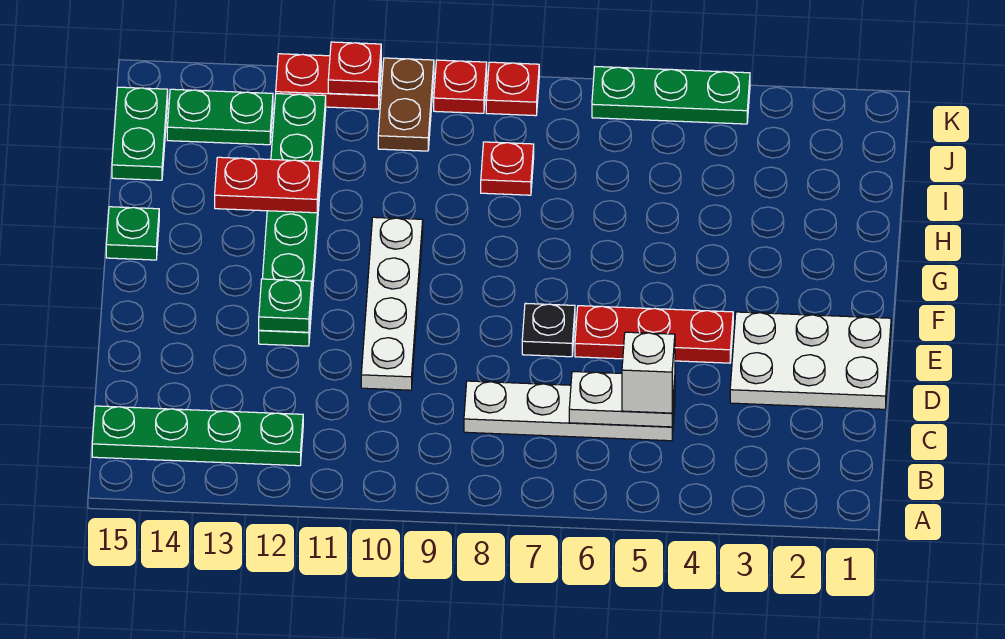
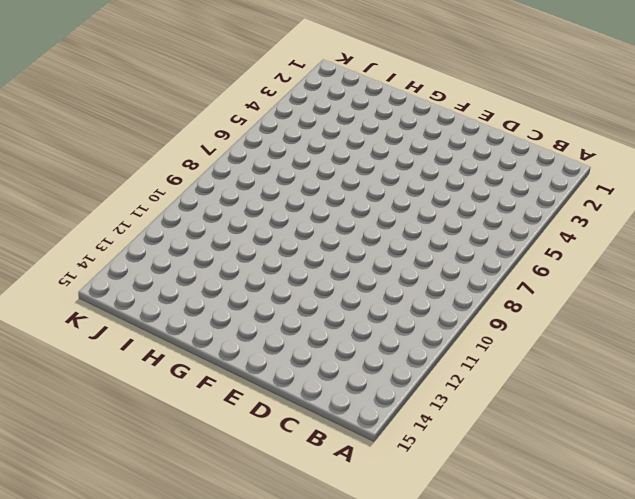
none -> green plate B12:B15 level 1
none -> white plate C5:C8 level 1
none -> white plate D1:E3 level 1

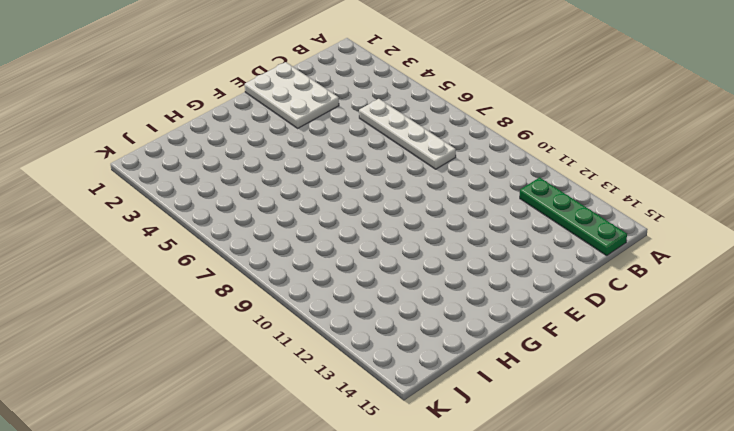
none -> white plate D10:G10 level 1
none -> red plate E4:E6 level 1
none -> black plate E7 level 1

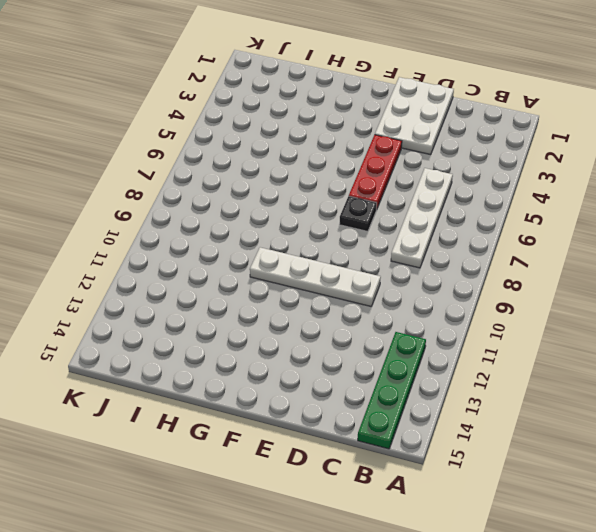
none -> green plate E12:J12 level 1
none -> green plate G15 level 1
none -> red plate I8 level 1

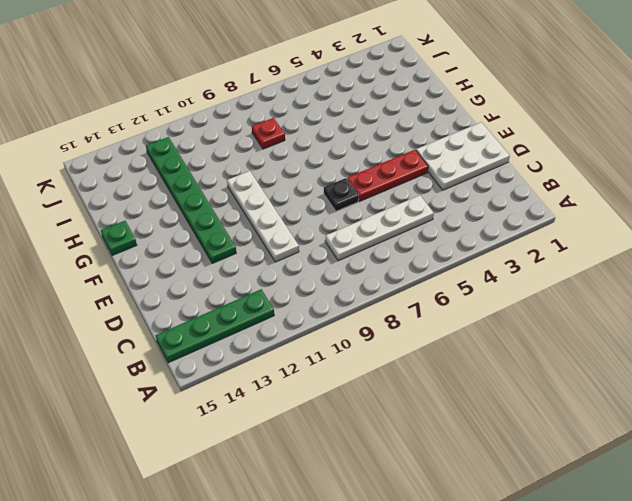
none -> green plate I15:J15 level 1
none -> brown plate J10:K10 level 1
none -> green plate J13:J14 level 1

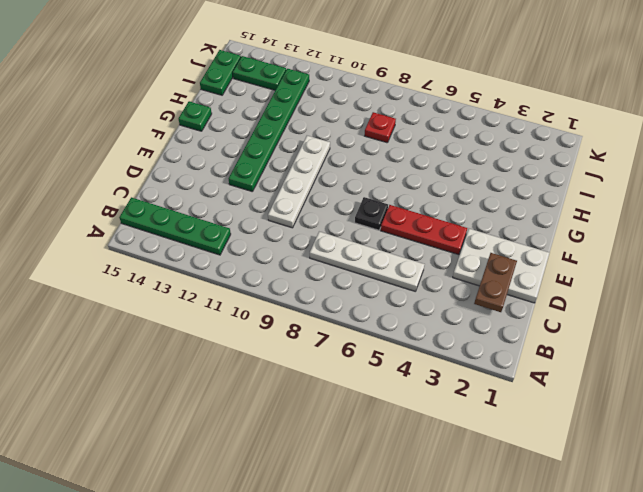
brown plate C2:D2 level 2 -> brown plate J10:K10 level 1
none -> green plate K4:K6 level 1
none -> red plate K8 level 1
none -> red plate K9 level 1

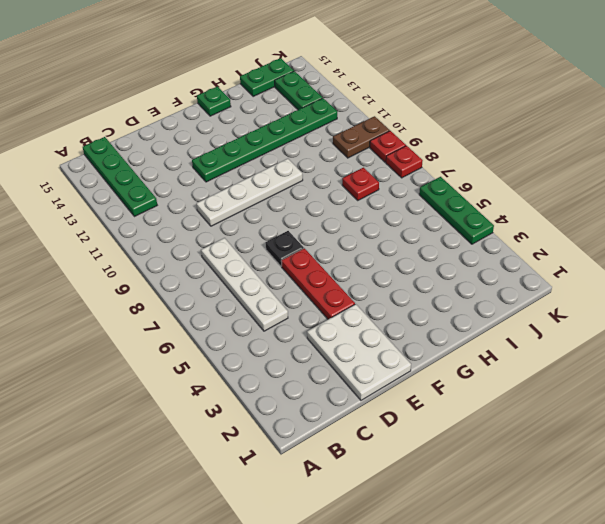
none -> red plate K11:K12 level 1
none -> white plate C5:C6 level 2
none -> green plate E12 level 2

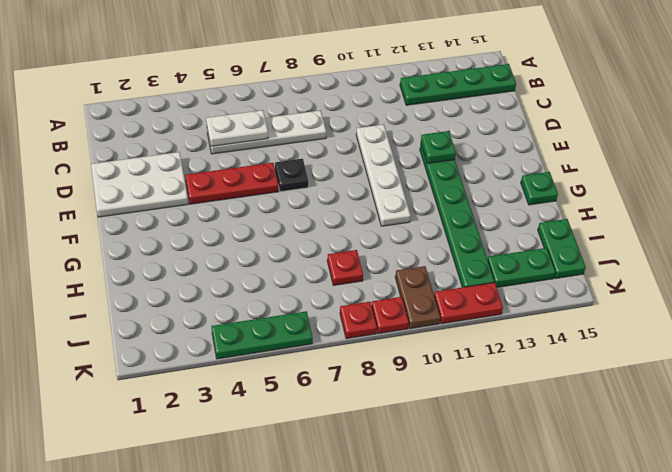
none -> red plate H12:H13 level 2
none -> red plate K11 level 2
none -> white brick C5 level 3

